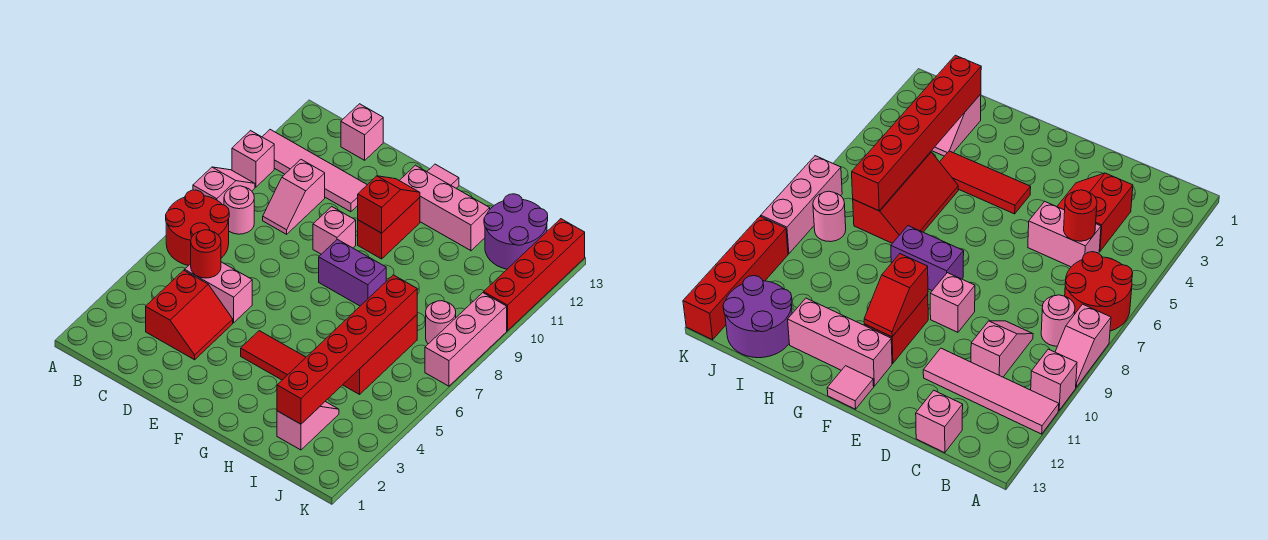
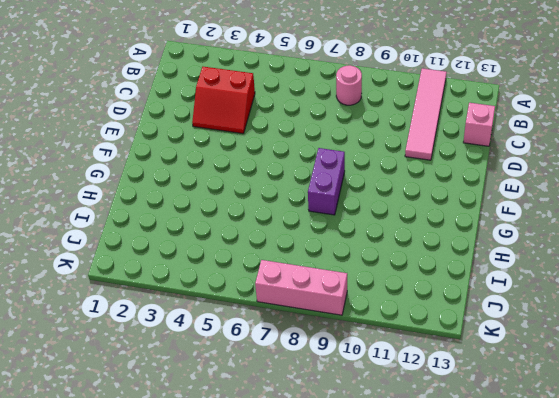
none -> red round brick A6:B7 level 1
none -> pink slope A8:A9 level 1 top 8
none -> pink brick A10 level 1

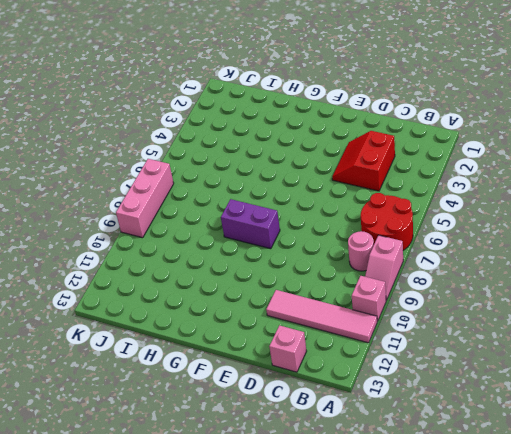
none -> pink brick C5:D5 level 1
none -> pink slope C9:C10 level 1 top 10
none -> pink brick E9 level 1

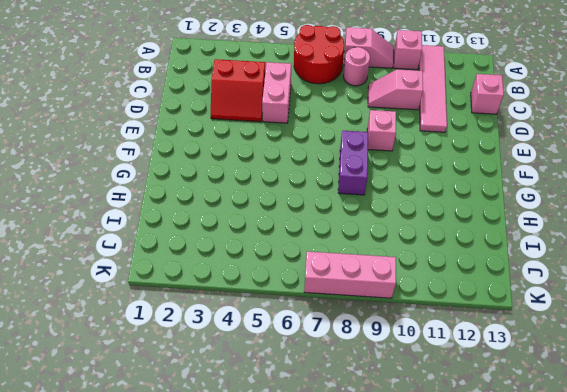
none -> red tile F4:H4 level 1
none -> red brick F10:F11 level 1
none -> pink brick F12:H12 level 1

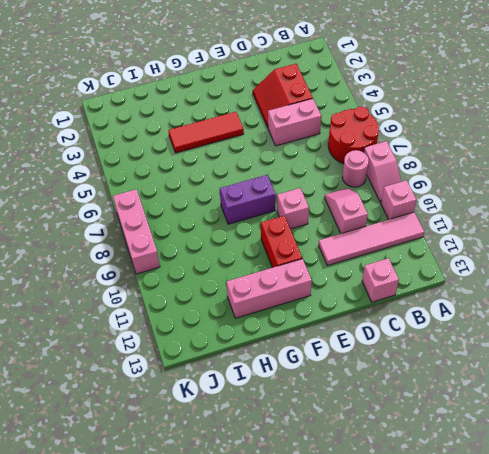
none -> pink tile F13 level 1
none -> red slope H5:I7 level 1 top I
none -> pink slope I2:I3 level 1 top 2

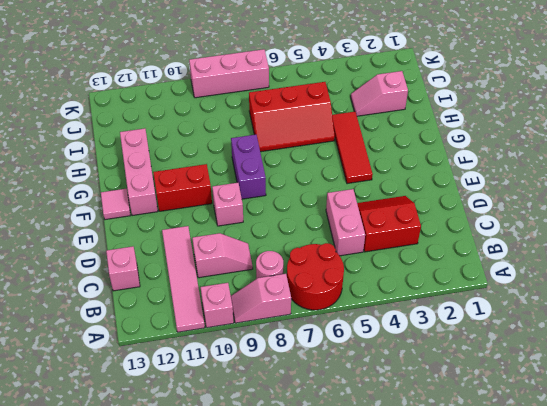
none -> purple round brick I12:J13 level 1
none -> pink round brick J8 level 1
none -> red brick K10:K13 level 1

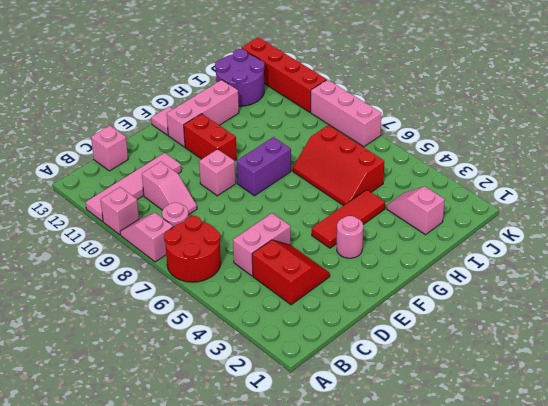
pink round brick F3 level 1 -> pink round brick J8 level 1
none -> red round brick C5 level 2
none -> red slope F10:F11 level 2 top 10
none -> red brick I2:I7 level 2

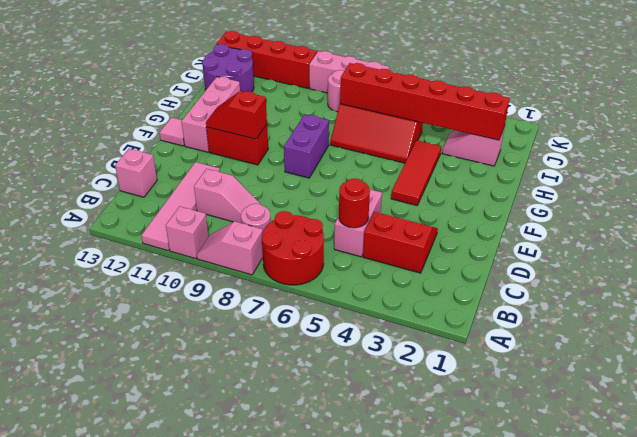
none -> pink brick E9 level 1

